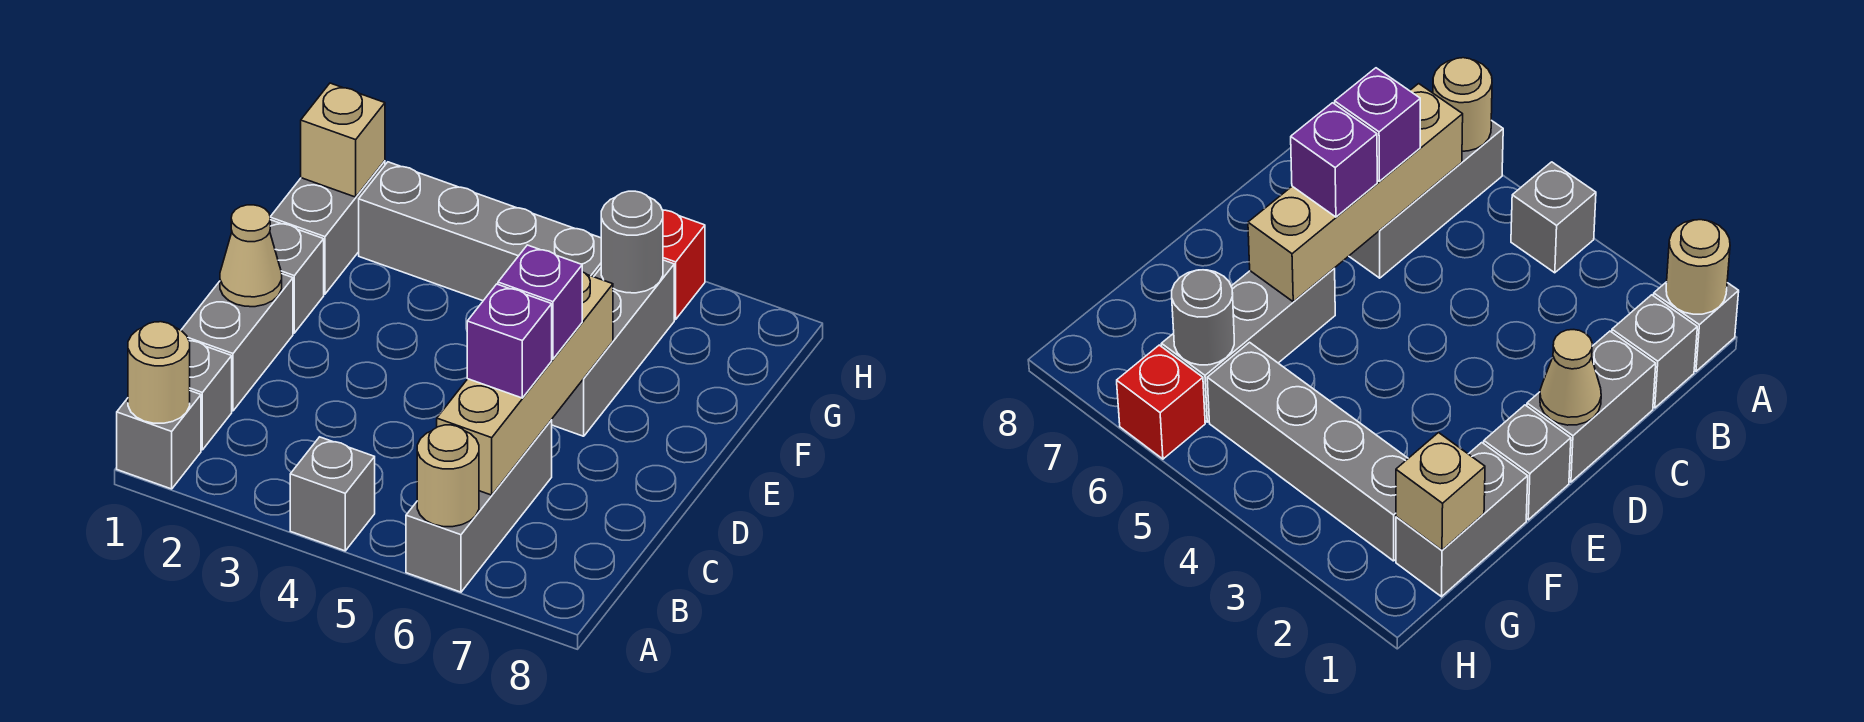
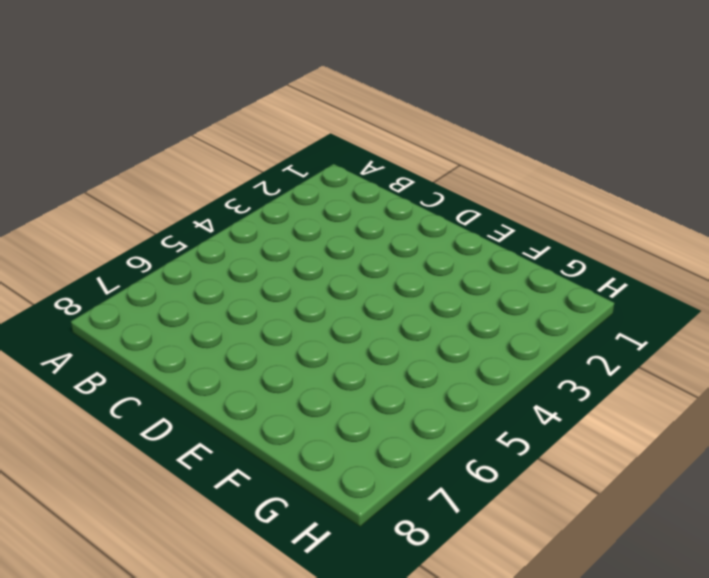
none -> grey brick A1 level 1
none -> grey brick A4 level 1
none -> grey brick A6:C6 level 1

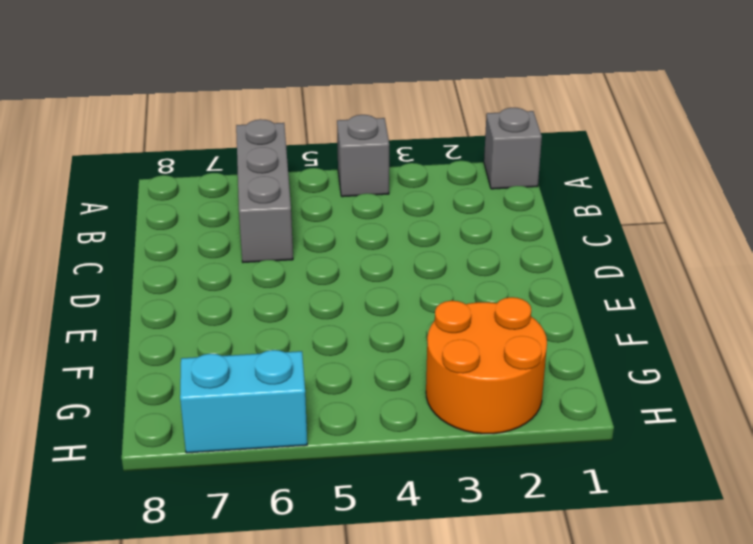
orange round brick G2:H3 level 1 -> grey brick G2:G5 level 1
cyan brick H6:H7 level 1 -> red brick H6 level 1
none -> grey brick B1 level 1
none -> grey brick C1:D1 level 1
none -> grey brick E1 level 1

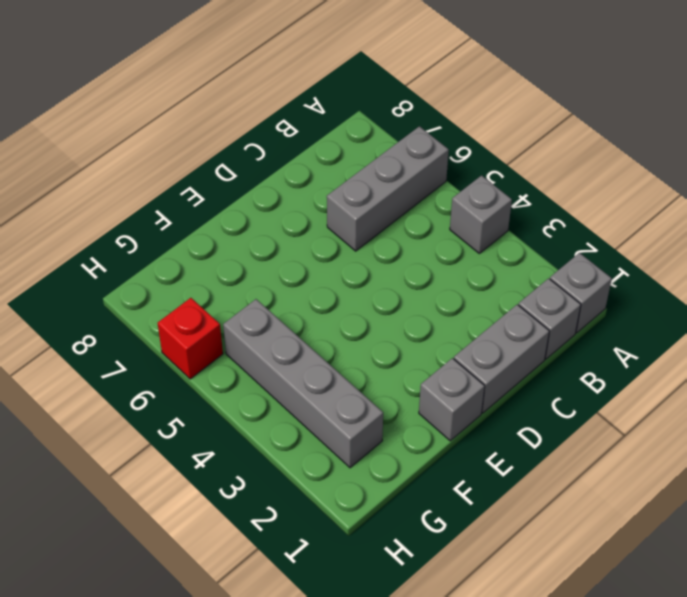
none -> grey brick E6:G6 level 1
none -> grey brick F1:G1 level 1
none -> tan round brick A1 level 2

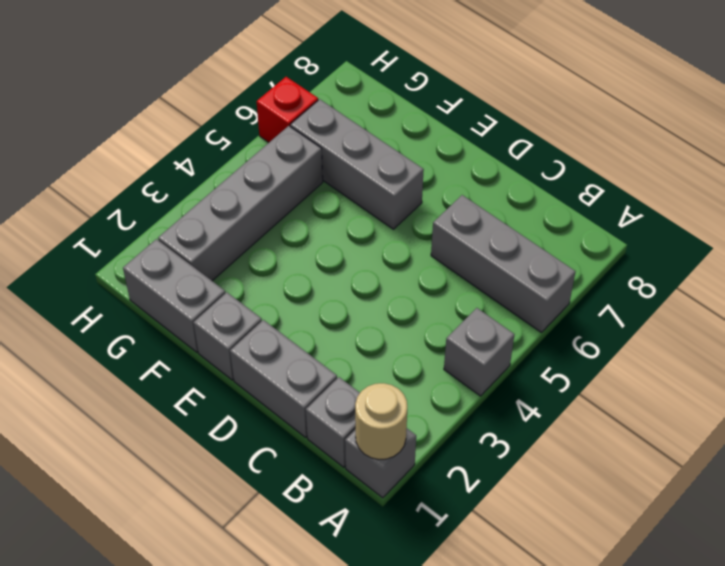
none -> tan round brick A6 level 2
none -> tan brick B6:E6 level 2
none -> tan cone D1 level 2

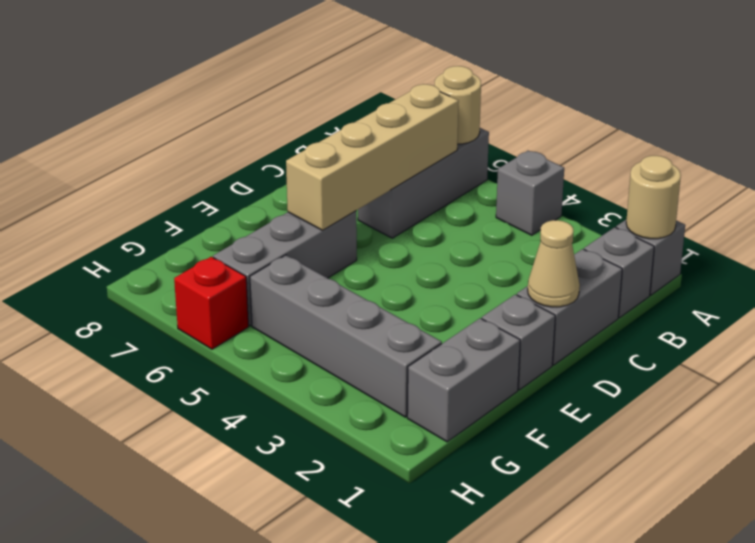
none -> tan brick G1 level 2
none -> grey round brick G6 level 2
none -> purple brick C6 level 3

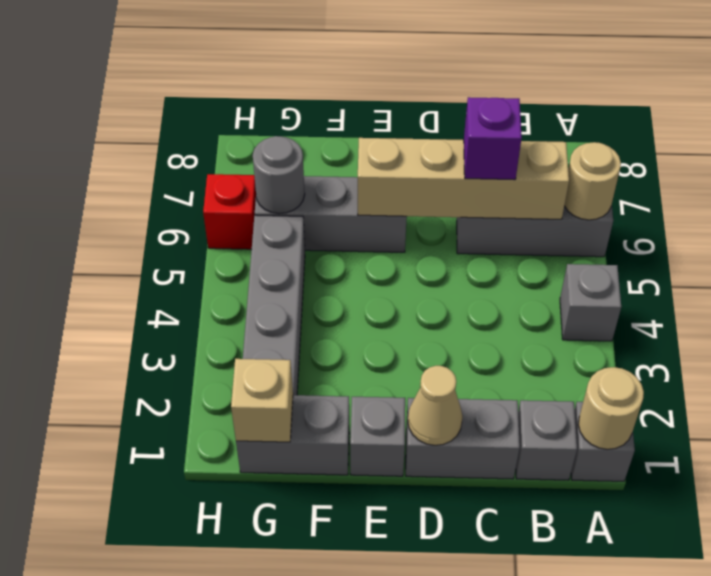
none -> purple brick D6 level 3

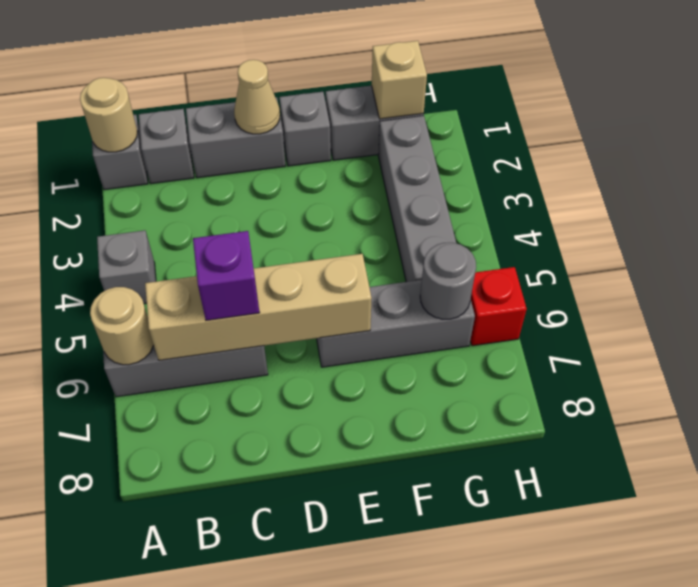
none -> purple brick D6 level 3

